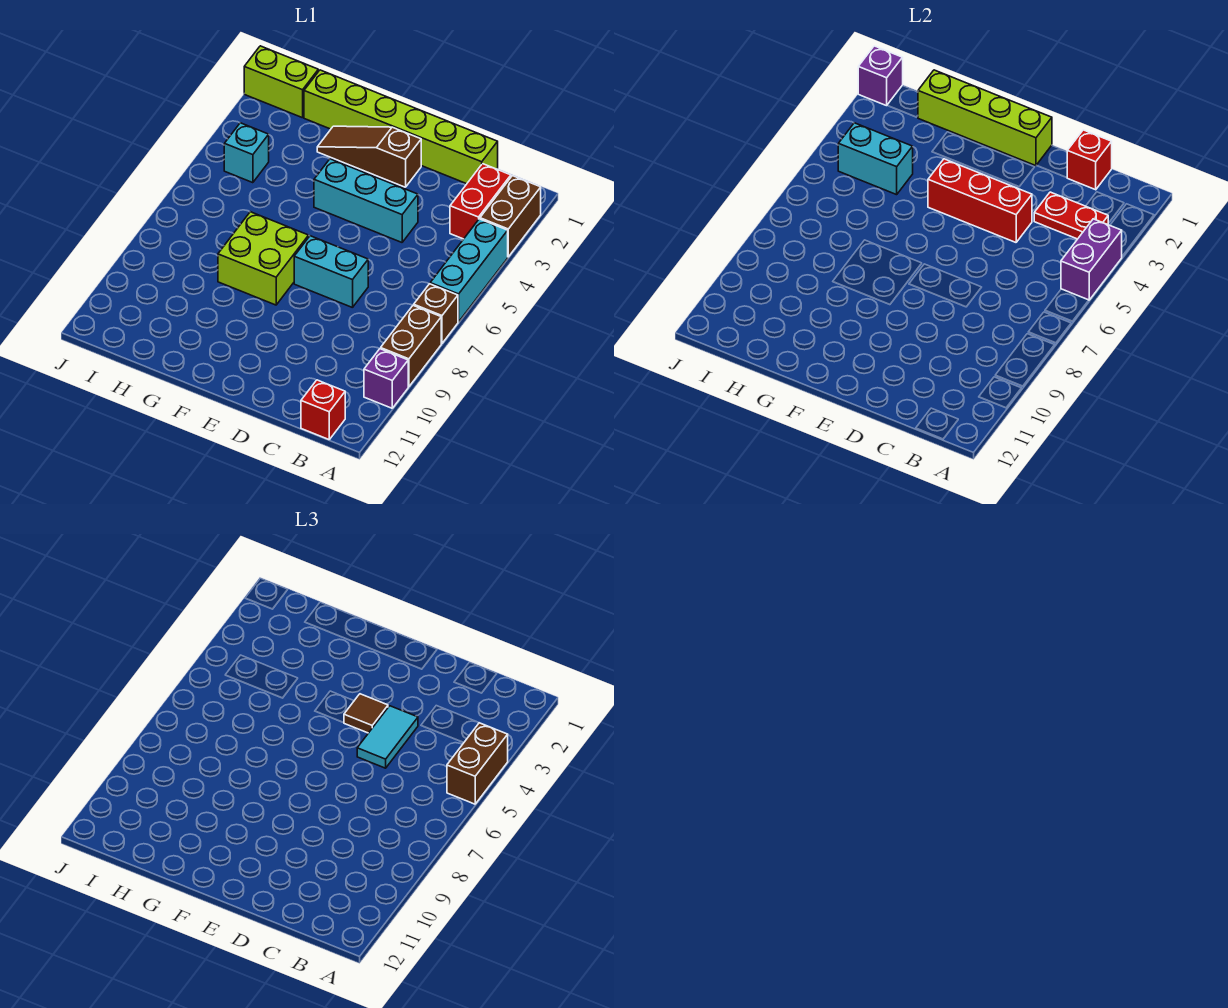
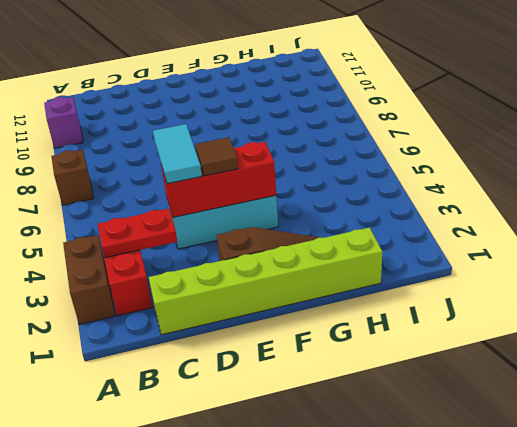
none -> cyan brick A4:A6 level 1
none -> brown brick A8:A9 level 1
none -> red brick B12 level 1

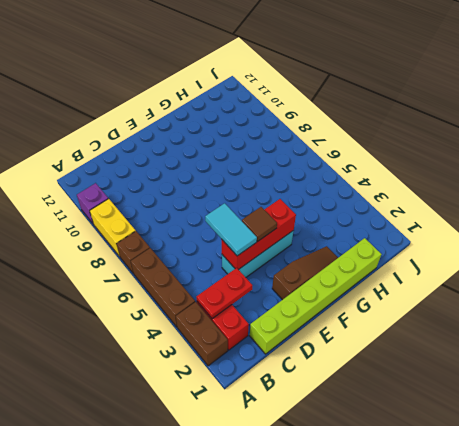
brown brick A4:A6 level 1 -> cyan brick A4:A6 level 1
yellow brick A8:A9 level 1 -> brown brick A8:A9 level 1
none -> red brick B12 level 1
none -> cyan brick D7:E7 level 1
none -> lime brick F7:G8 level 1

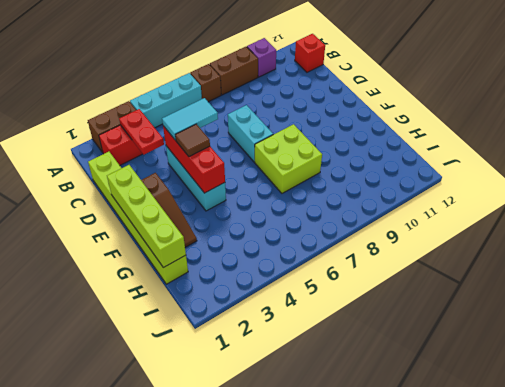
none -> lime brick I1:J1 level 1
none -> cyan brick I4 level 1
none -> purple brick A4:A5 level 2

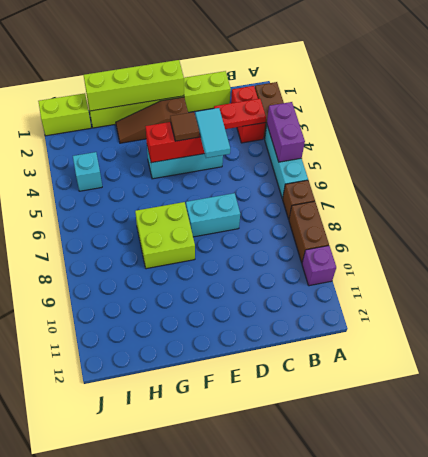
none -> red brick B12 level 1
none -> red brick C1 level 2
none -> cyan brick H4:I4 level 2

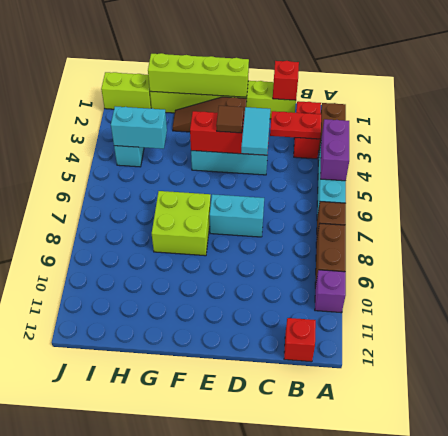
none -> purple brick J1 level 2
none -> brown brick A4:A5 level 3

